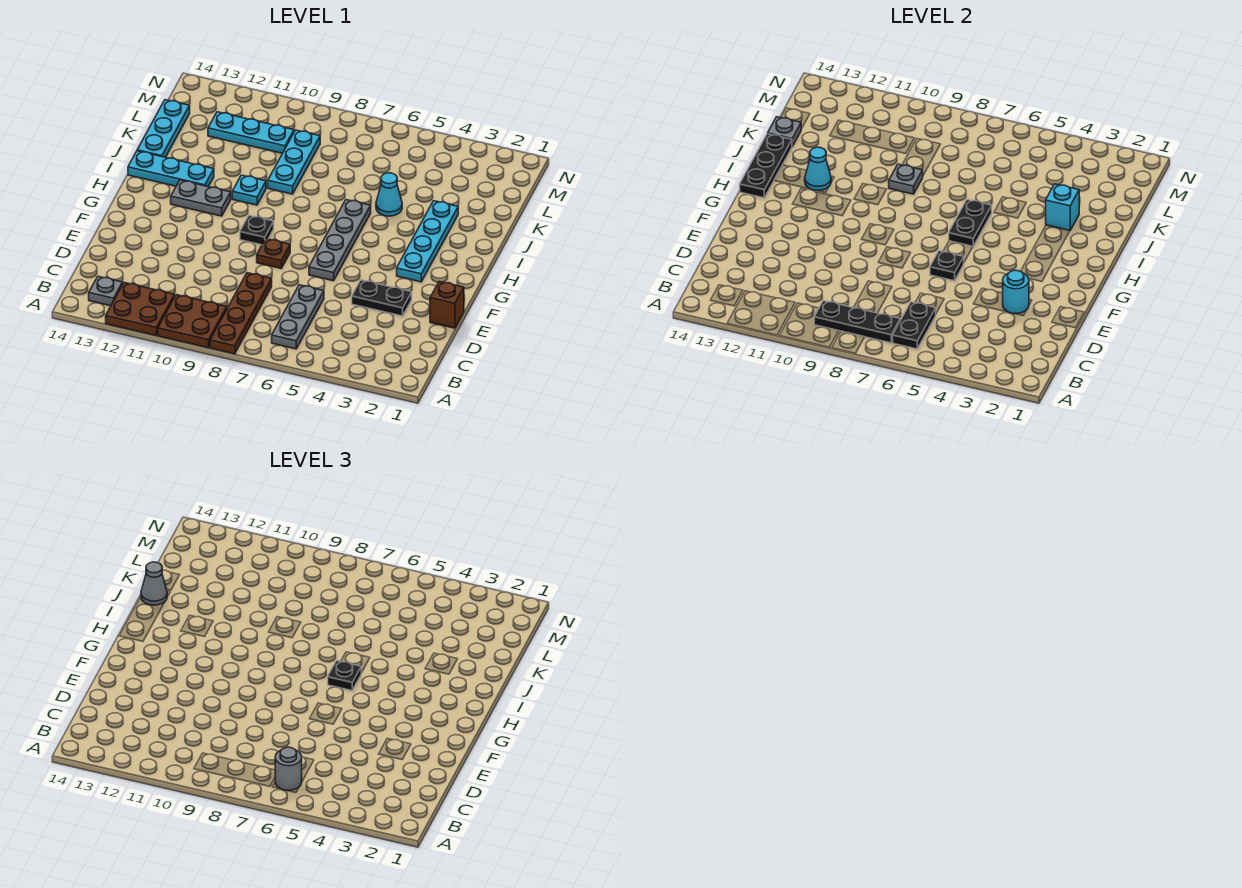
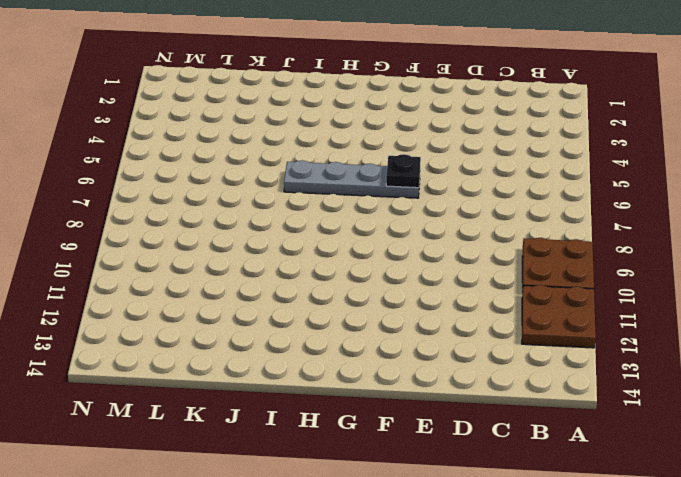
none -> brown plate A8:D8 level 1
none -> grey plate B6:D6 level 1
none -> grey plate B13 level 1
none -> brown brick E1 level 1

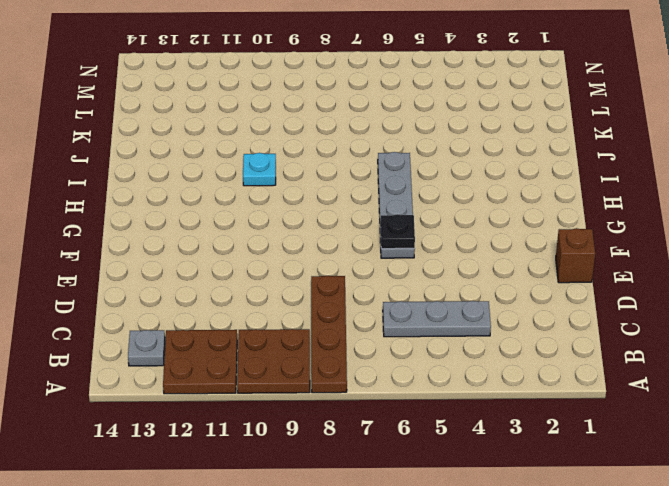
grey plate C4:C6 level 1 -> grey plate B6:D6 level 1
none -> black plate E3:E4 level 1
none -> brown plate F8 level 1
none -> cyan plate G3:J3 level 1
none -> black plate G9 level 1

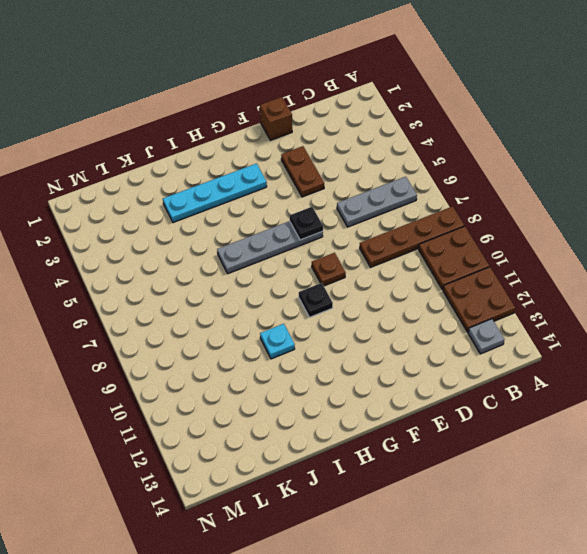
brown plate E3:E4 level 1 -> black plate E3:E4 level 1
none -> grey plate H11:H12 level 1
none -> cyan plate I12:I14 level 1
none -> cyan cone J5 level 1
none -> cyan plate J9:L9 level 1

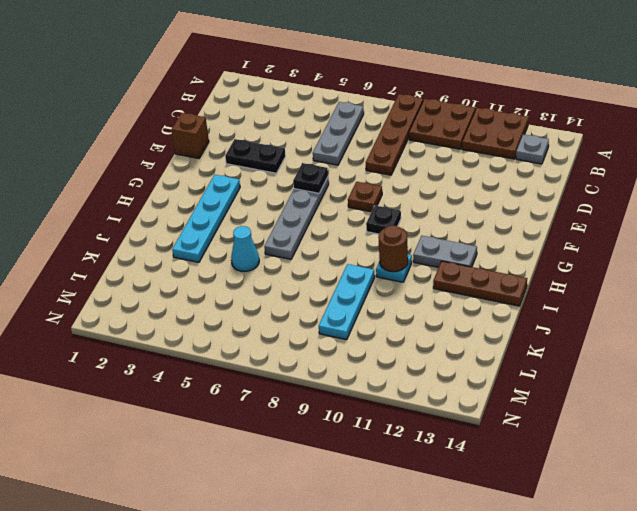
brown round brick I10 level 2 -> none
brown plate I12:I14 level 1 -> cyan plate I12:I14 level 1
none -> cyan plate J14:L14 level 1
none -> cyan plate L10:L12 level 1
none -> black plate B6:C6 level 2
none -> black plate B7:B9 level 2

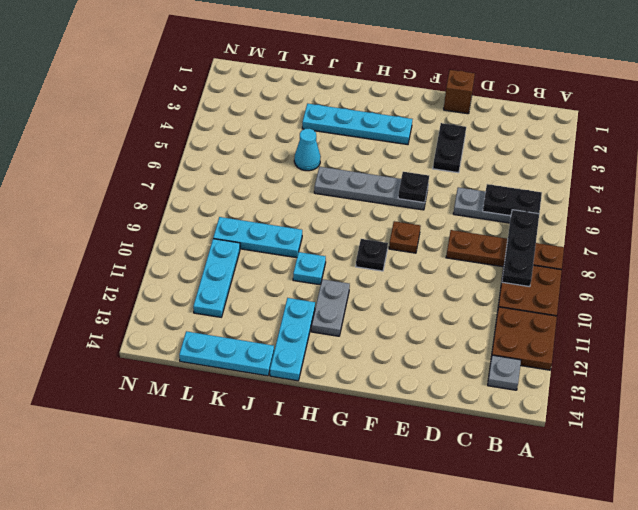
none -> cyan round brick E3 level 2
none -> black plate H6:I6 level 2
none -> black plate H14:J14 level 2
none -> cyan cone I12 level 2

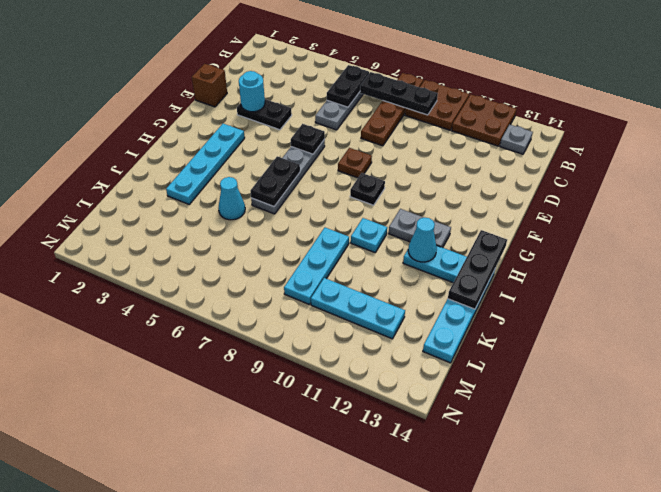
none -> cyan brick J3 level 2
none -> grey plate J9 level 2
none -> grey plate K14 level 2
none -> grey round brick B6 level 3

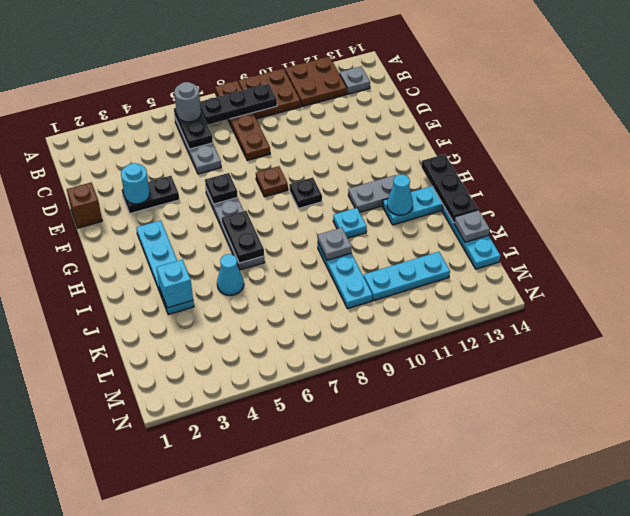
none -> black plate H6 level 3
none -> grey cone J14 level 3

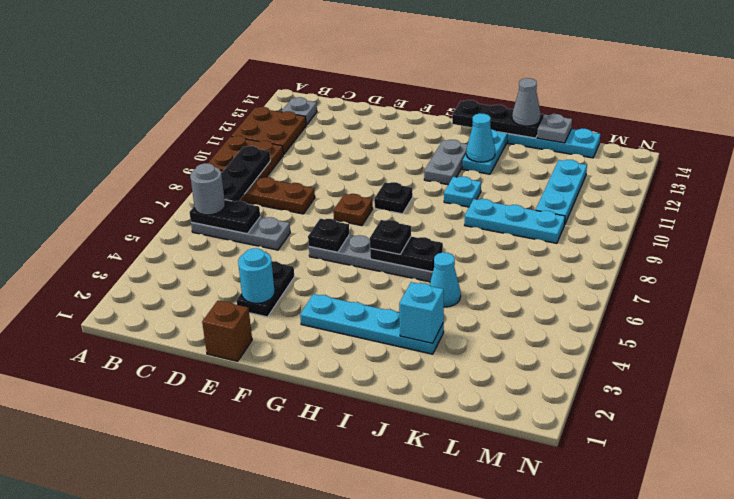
none -> grey plate J9 level 2

